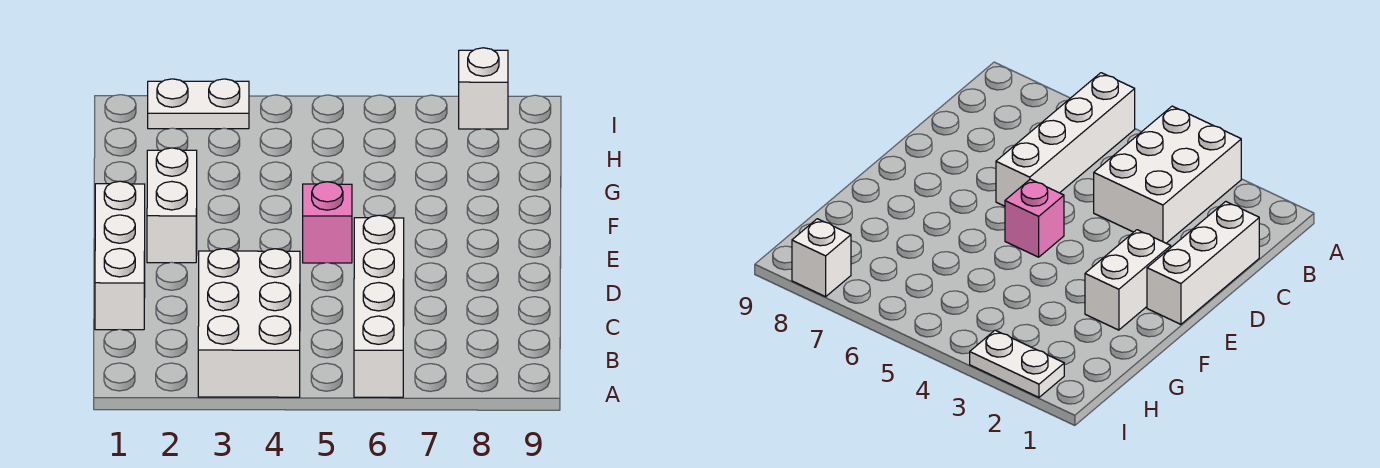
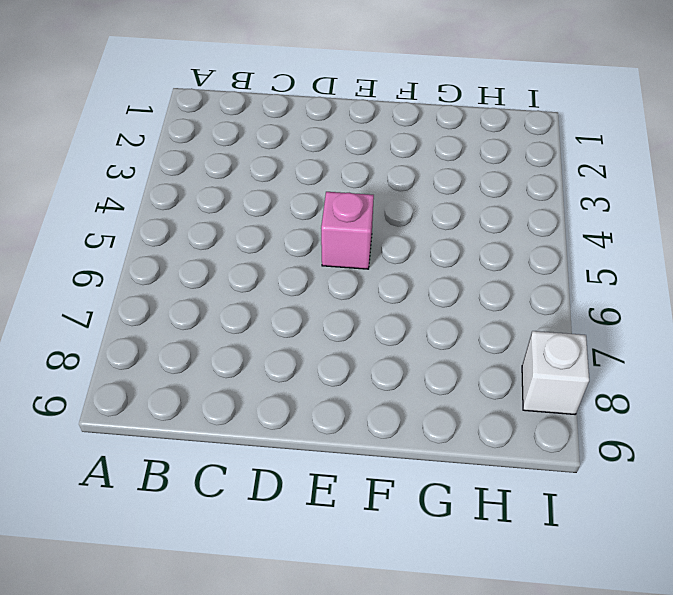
none -> white brick A3:C4 level 1
none -> white brick A6:D6 level 1

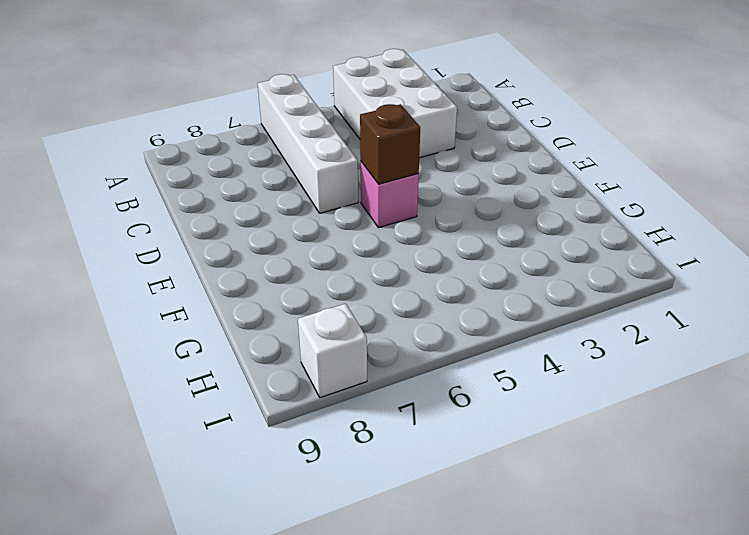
brown brick E5 level 2 -> none
none -> white brick C1:E1 level 1
none -> white brick E2:F2 level 1

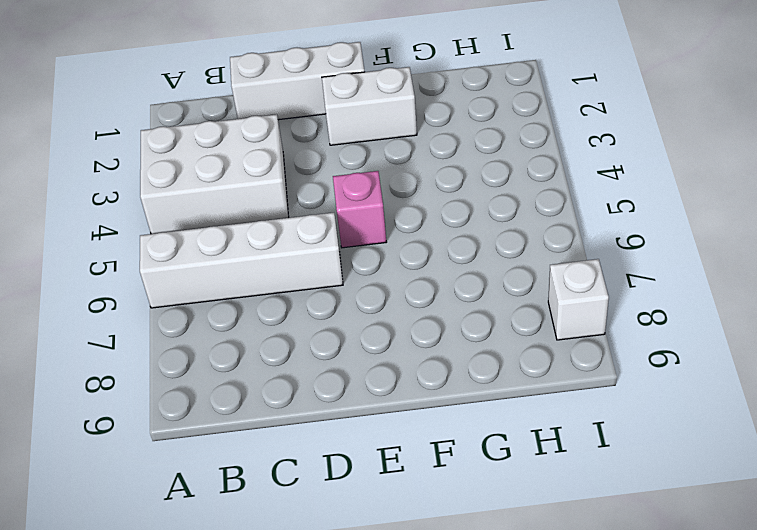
none -> white plate I2:I3 level 1

